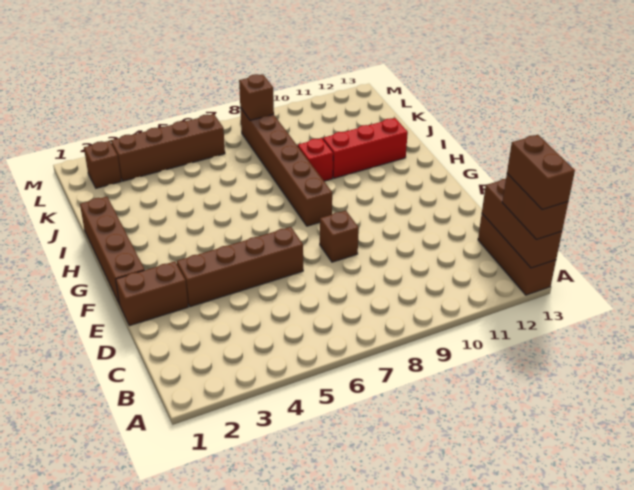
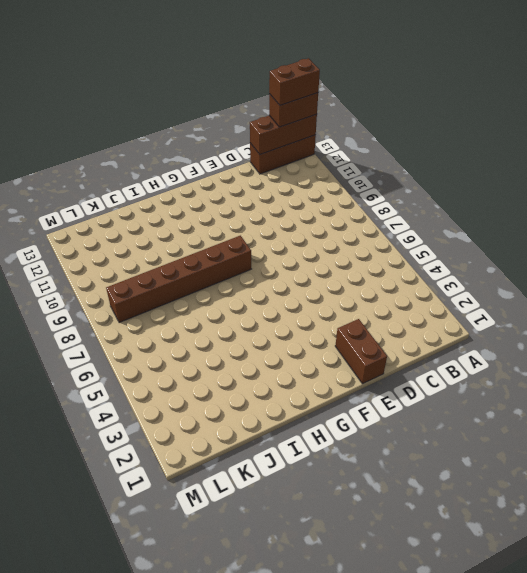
none -> brown brick E3:E6 level 1
none -> brown brick E8 level 1
none -> brown brick F1:I1 level 1

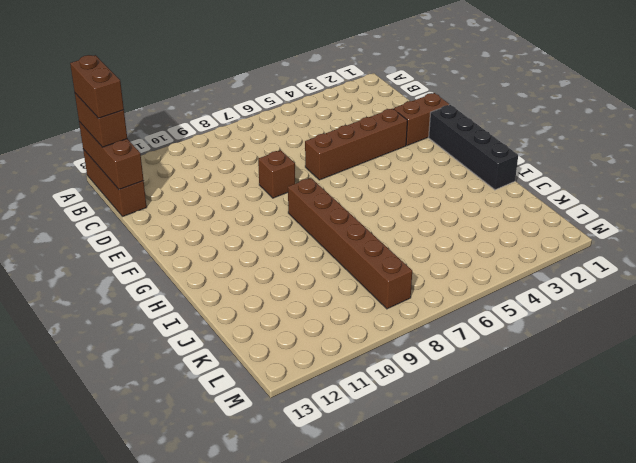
black brick F1:I1 level 1 -> brown brick F1:I1 level 1
none -> red brick I9 level 1
none -> red brick I10:I12 level 1
none -> brown brick L2 level 1

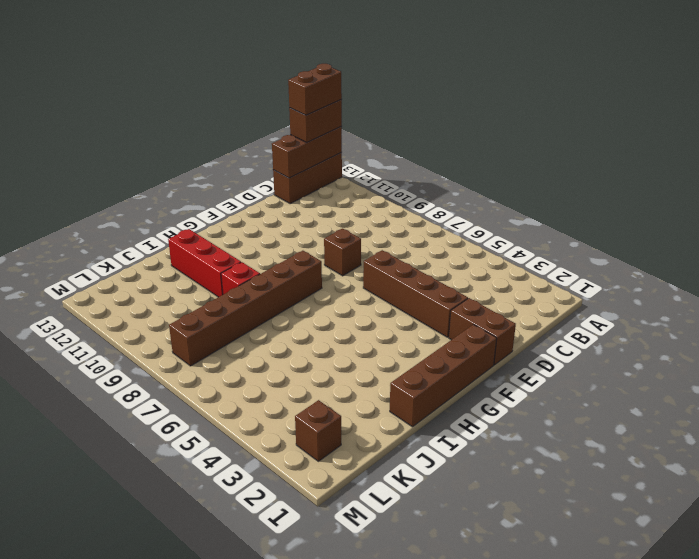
none -> brown brick L3:L6 level 1
none -> brown brick L8 level 2

